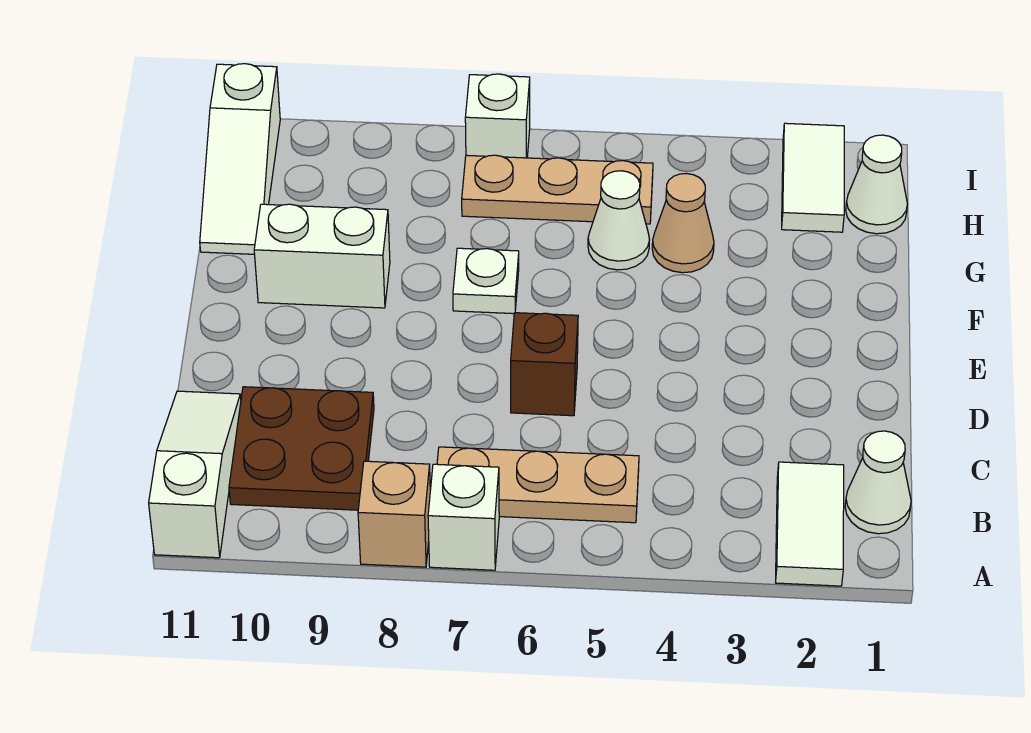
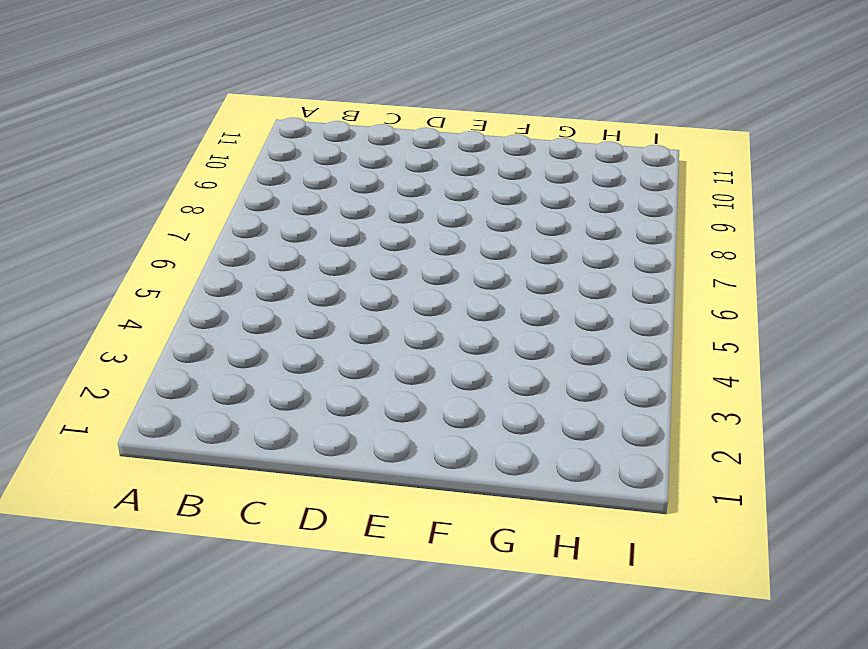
none -> white tile A2:B2 level 1
none -> white brick A7 level 1
none -> tan brick A8 level 1

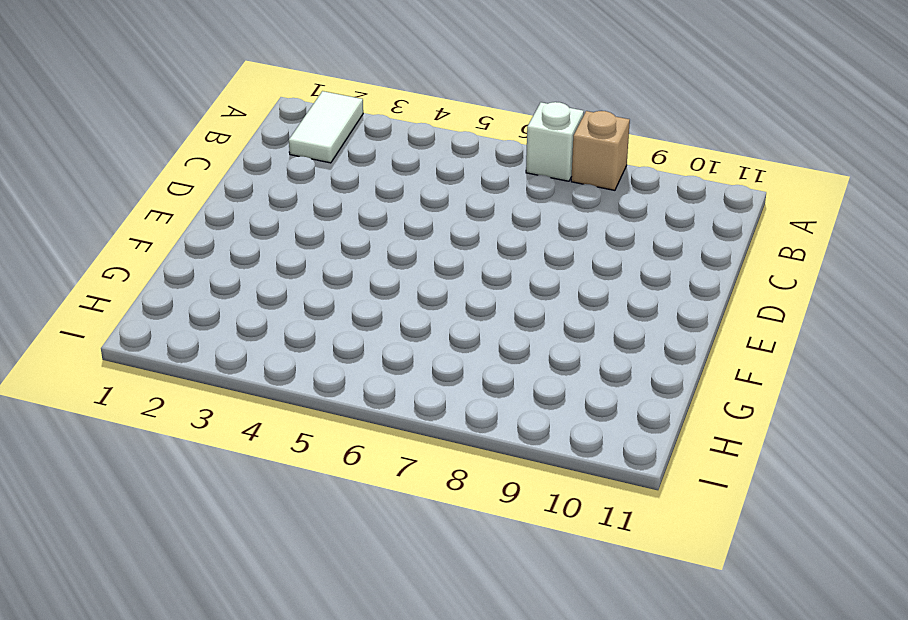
none -> white slope A11:C11 level 1 top A
none -> white cone B1 level 1
none -> tan plate B5:B7 level 1

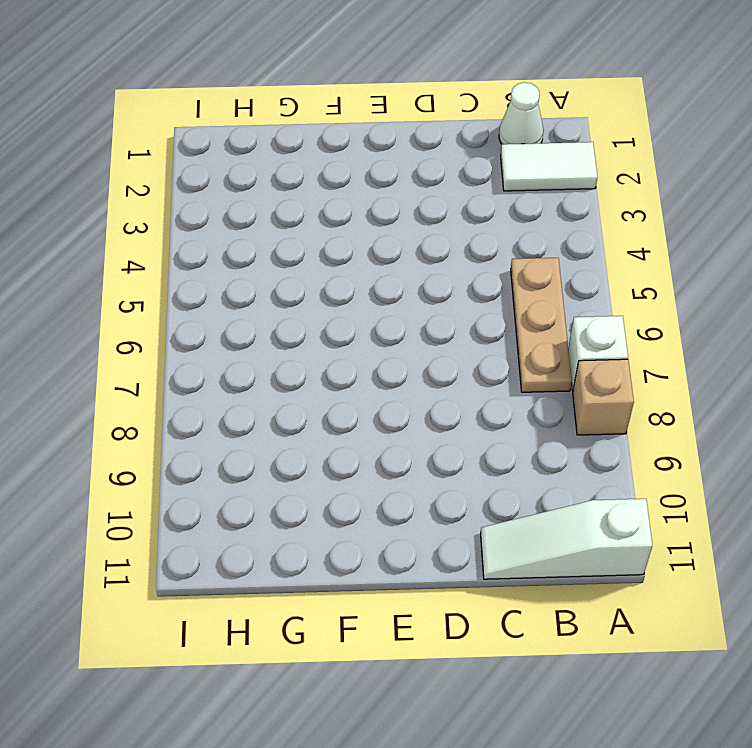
none -> brown plate B9:C10 level 1
none -> brown brick D6 level 1
none -> white plate F7 level 1

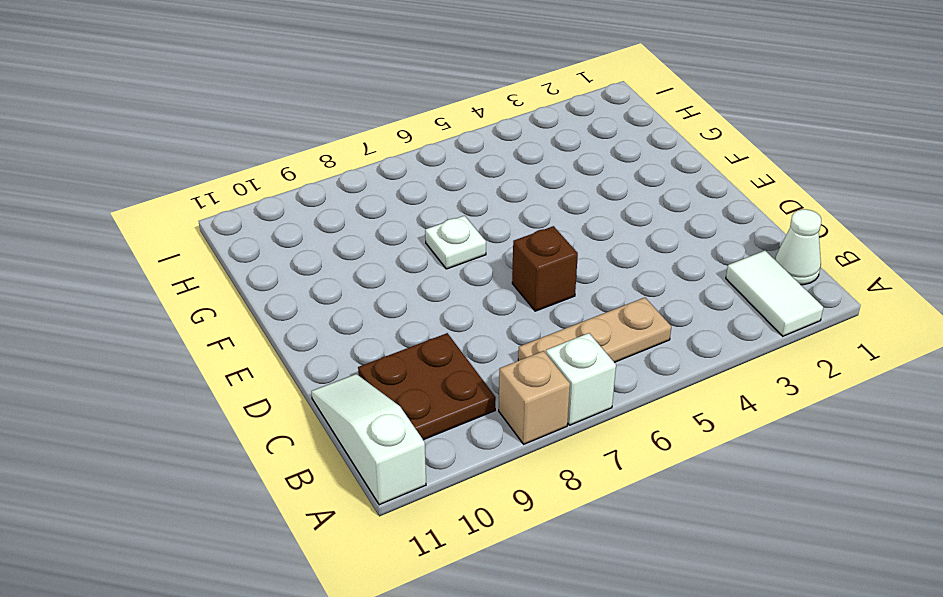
none -> white brick F9:F10 level 1
none -> tan cone G4 level 1
none -> white cone G5 level 1

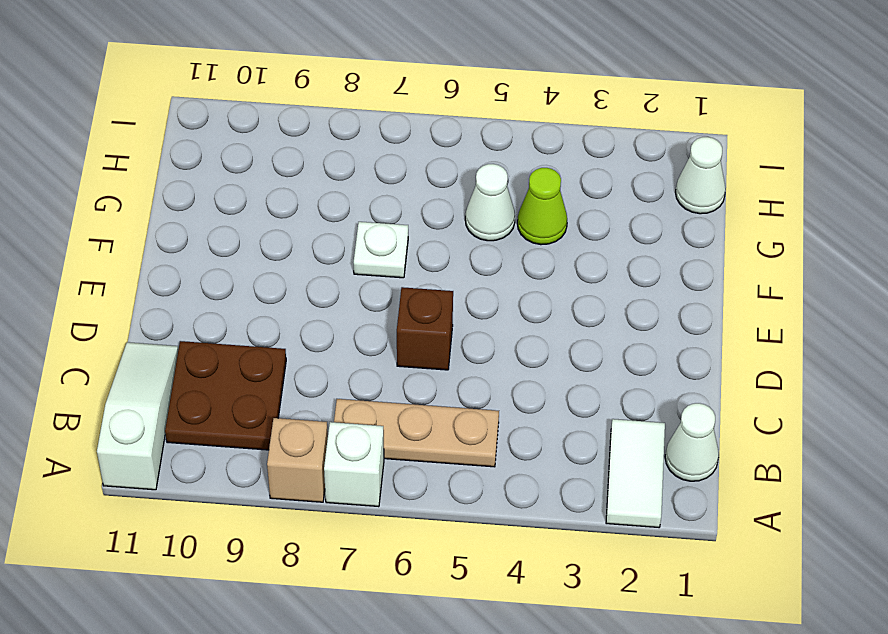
lime cone G4 level 1 -> tan cone G4 level 1
none -> white brick F9:F10 level 1
none -> white slope G11:I11 level 1 top I
none -> white tile H2:I2 level 1

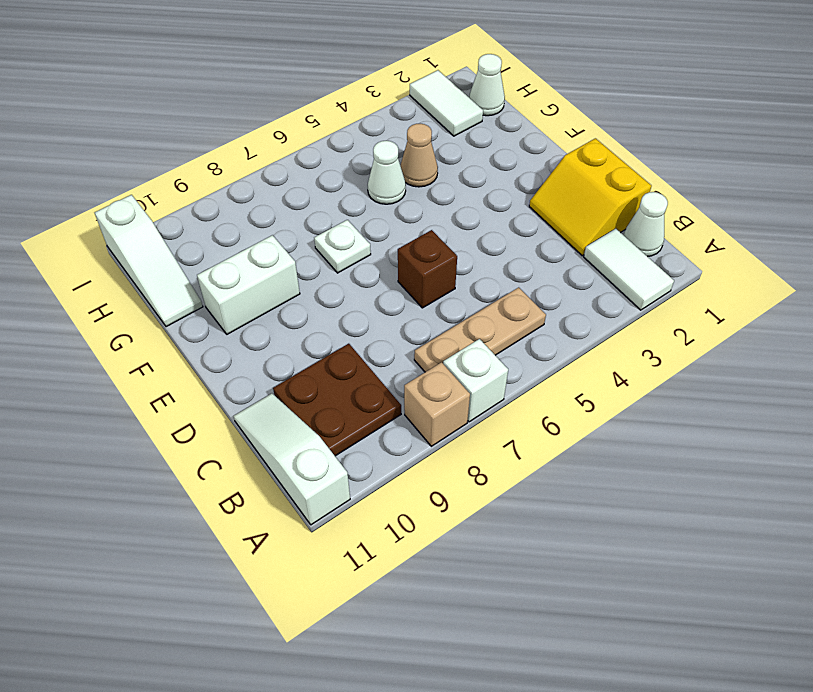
yellow slope C1:D2 level 1 top 1 -> none
none -> tan plate H5:H7 level 1
none -> white brick I7 level 1

